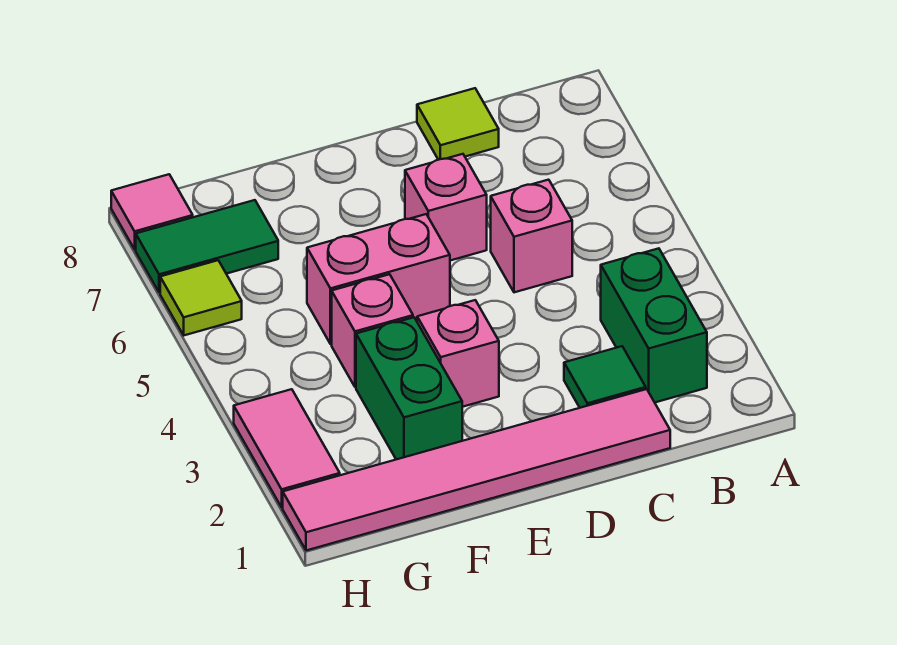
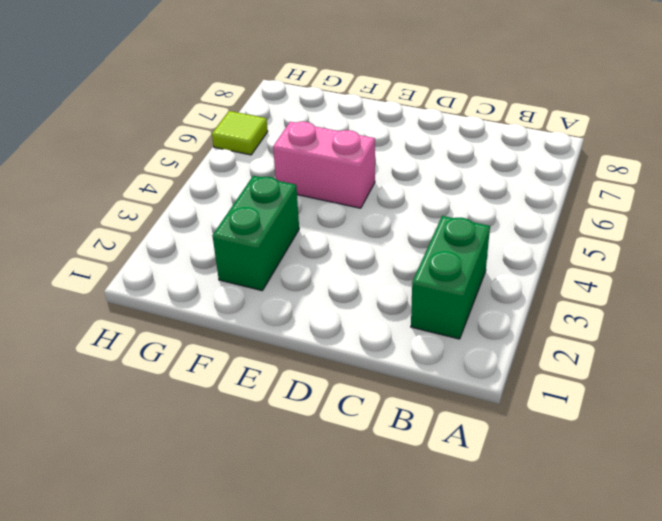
none -> pink tile C1:H1 level 1
none -> green tile C2 level 1
none -> pink brick C5 level 1

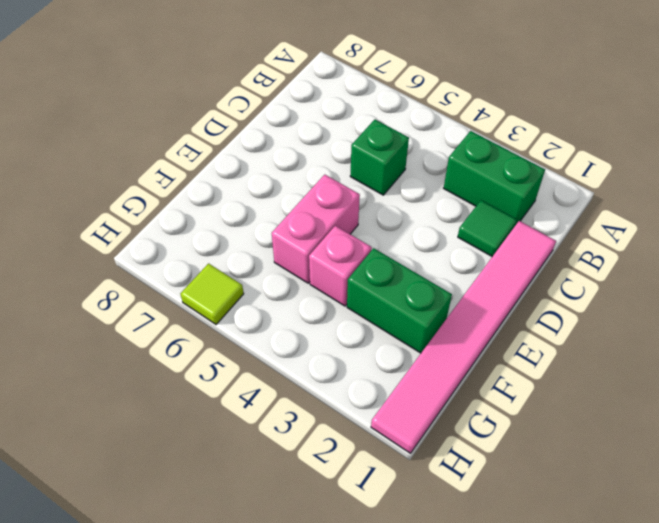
green brick C5 level 1 -> pink brick C5 level 1
none -> lime tile C8 level 1
none -> pink brick D6 level 1
none -> pink brick E3 level 1

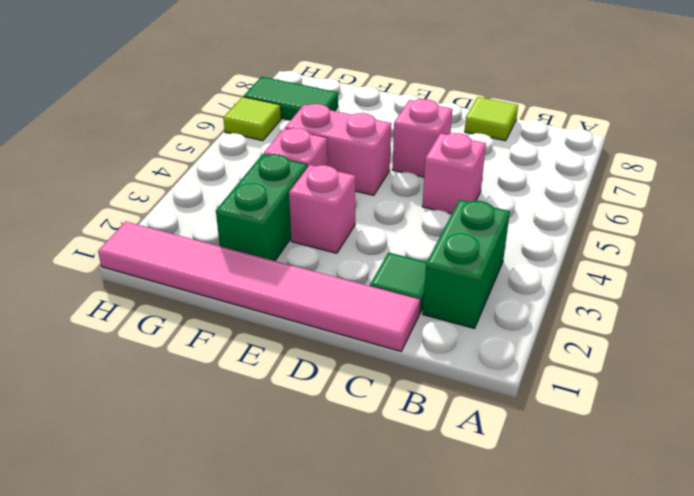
none -> pink tile H2:H3 level 1
none -> pink tile H8 level 1

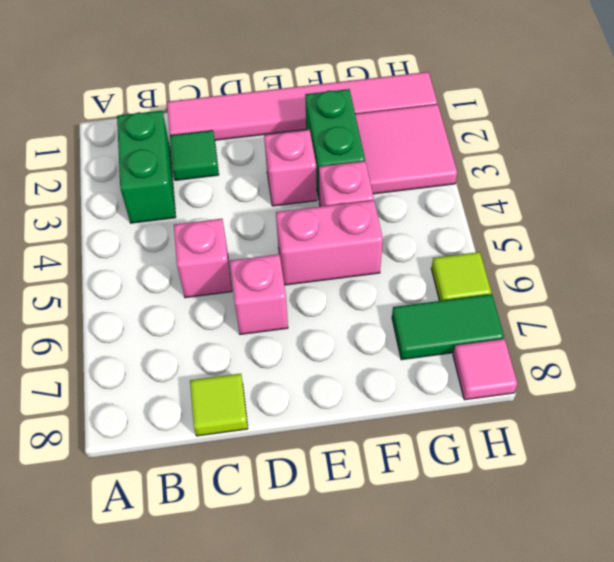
pink tile G2:H3 level 1 -> pink tile H2:H3 level 1

